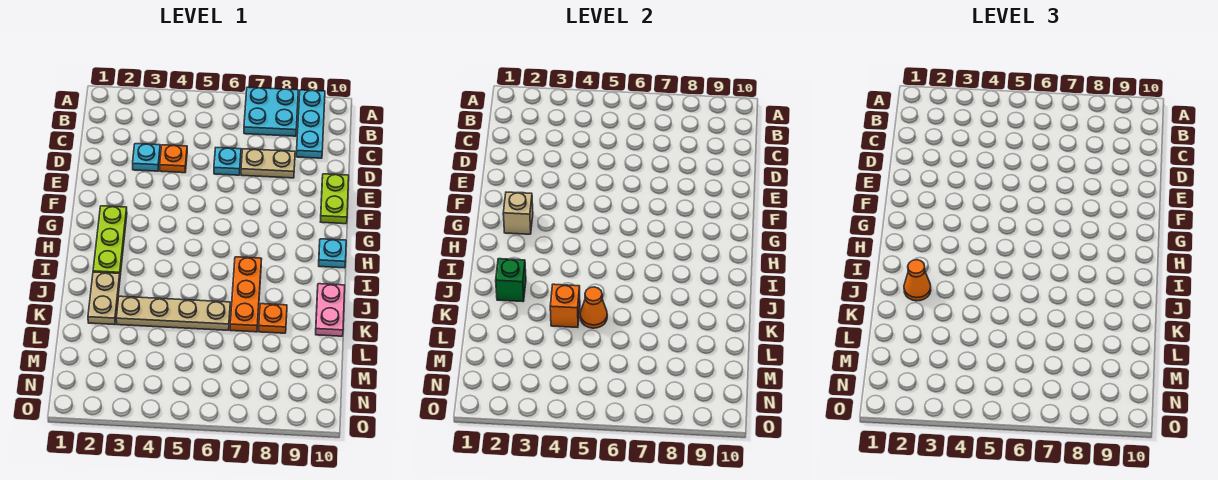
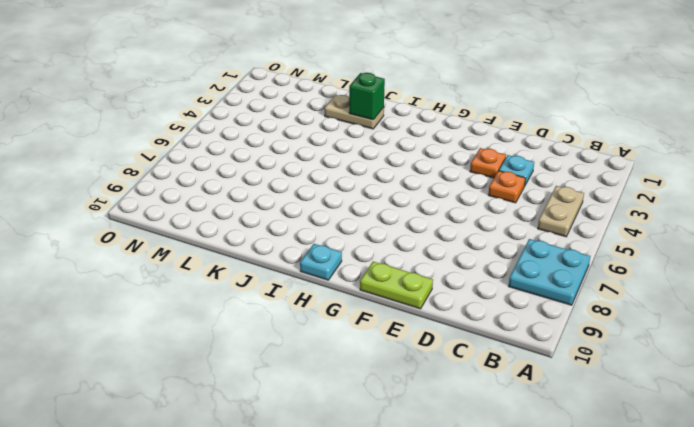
tan plate B4:B5 level 1 -> tan plate D7:D8 level 1
orange plate E3 level 1 -> orange plate K8 level 1
none -> cyan plate A9:C9 level 1
none -> cyan plate D6 level 1
none -> lime plate G2:I2 level 1

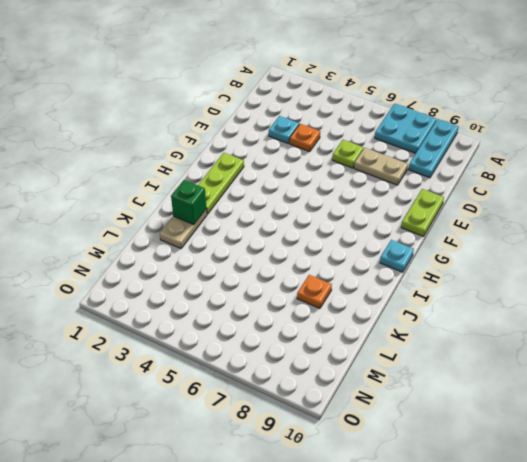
lime plate D6 level 1 -> cyan plate D6 level 1
none -> orange plate I7:K7 level 1
none -> pink plate J10:K10 level 1
none -> tan plate K3:K6 level 1

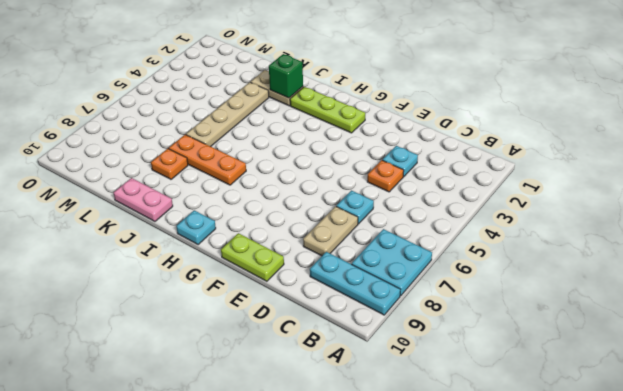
none -> tan brick G2 level 2
none -> orange brick K4 level 2
none -> orange cone K5 level 2

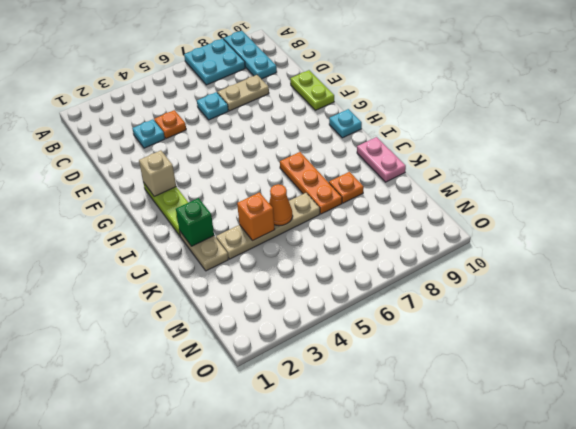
none -> orange cone J2 level 3

